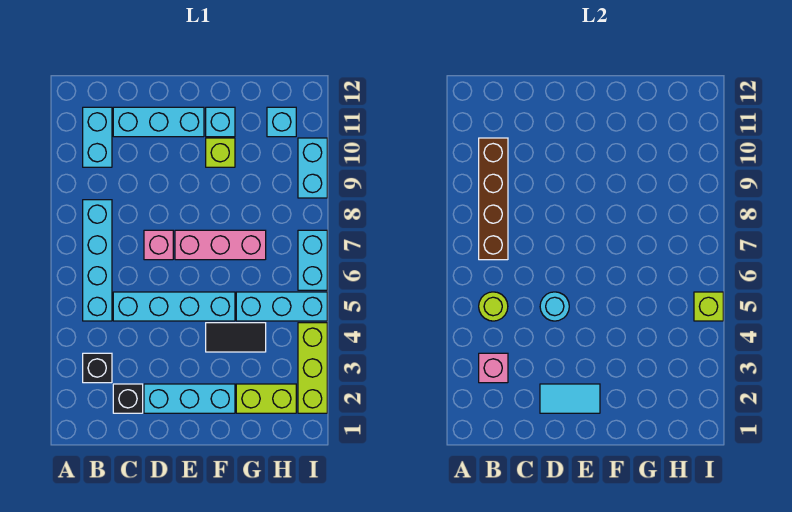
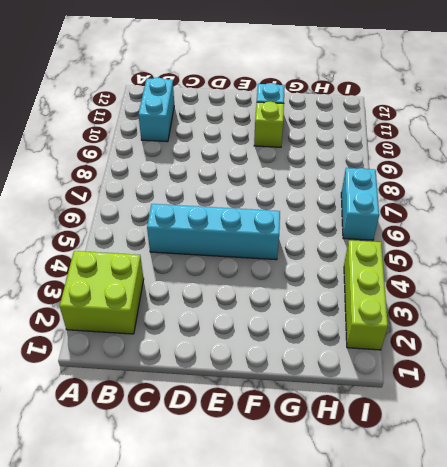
lime brick A2:B3 level 1 -> black brick B3 level 1
none -> cyan brick B5:B8 level 1
none -> black brick C2 level 1
none -> cyan brick C11:E11 level 1

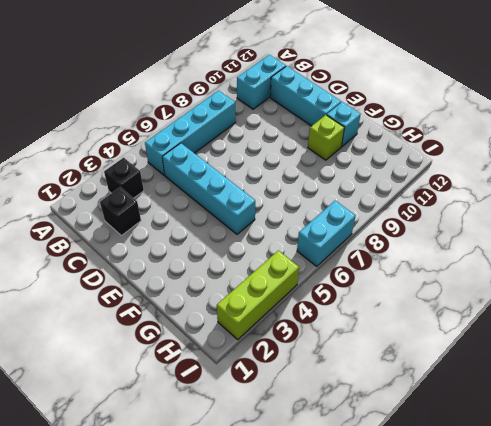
none -> cyan brick D2:F2 level 1
none -> pink brick D7 level 1
none -> pink brick E7:G7 level 1

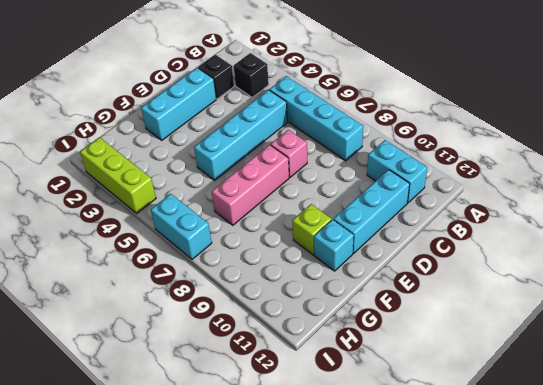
none -> black tile F4:G4 level 1
none -> lime brick G2:H2 level 1
none -> cyan brick G5:I5 level 1

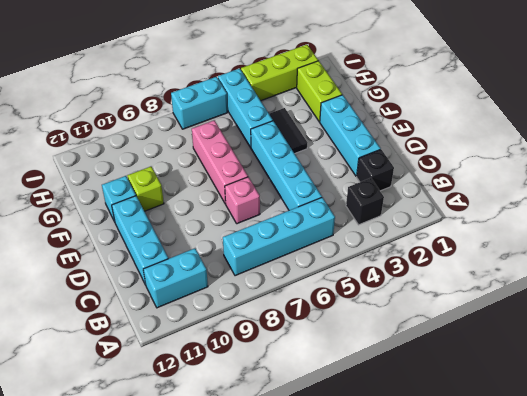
none -> cyan brick H11 level 1
none -> cyan brick I9:I10 level 1
none -> pink brick B3 level 2

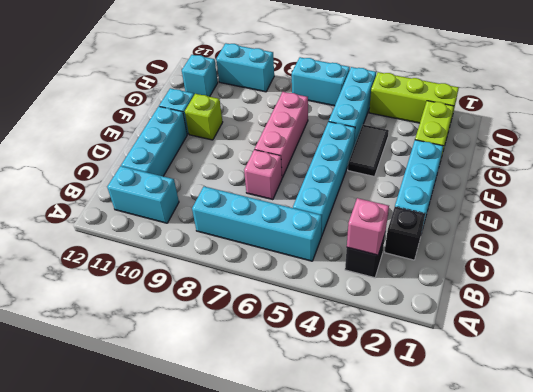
none -> lime round brick B5 level 2
none -> brown brick B7:B10 level 2
none -> cyan tile D2:E2 level 2

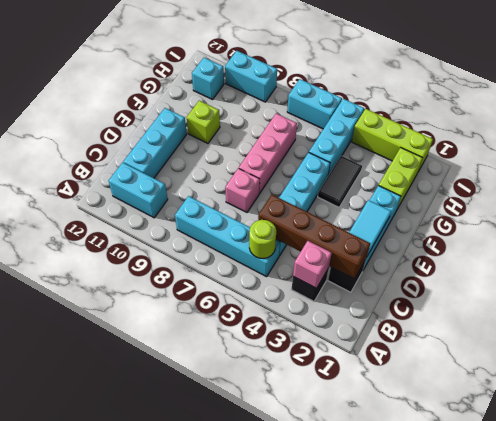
brown brick C2:C5 level 2 -> brown brick B7:B10 level 2
none -> cyan brick F11 level 1
none -> cyan round brick D5 level 2
none -> lime brick I5 level 2

